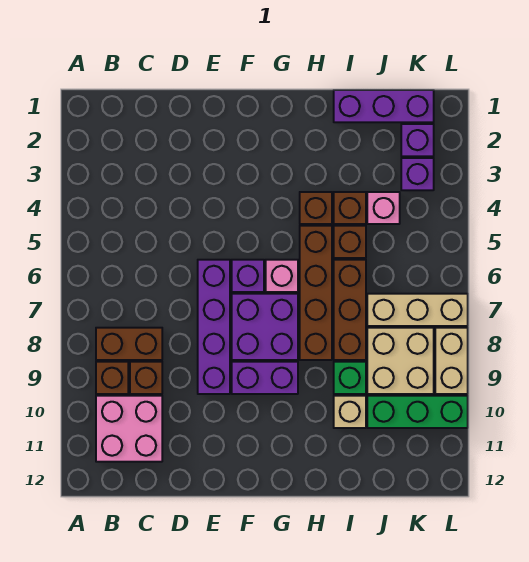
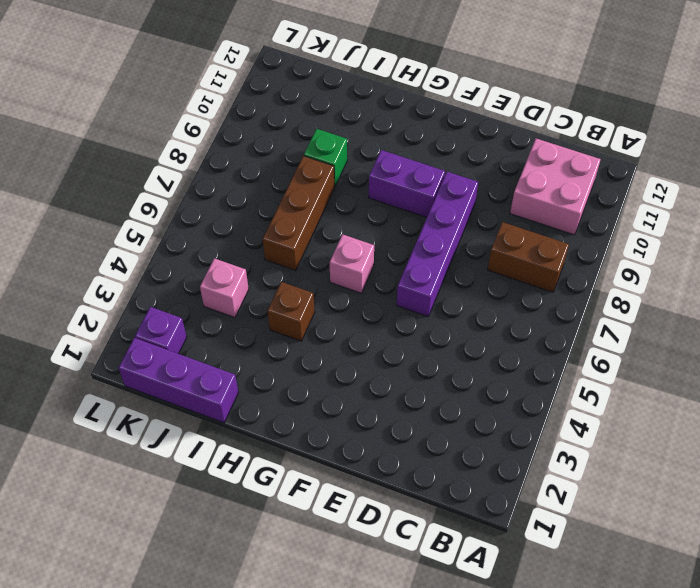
none -> brown brick B9 level 1
none -> brown brick C9 level 1
none -> purple brick F6 level 1

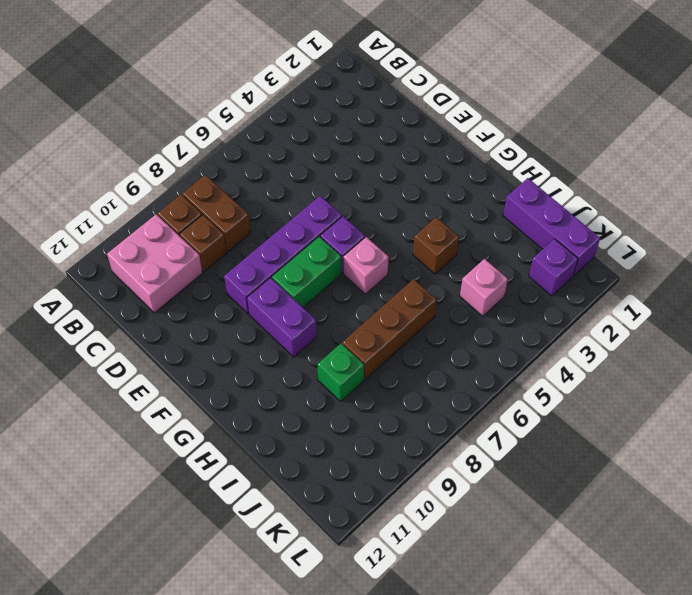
green brick F7:F8 level 1 -> purple brick F7:G8 level 1
none -> brown brick H5:H8 level 1
none -> brown brick I4 level 1
none -> brown brick I5 level 1

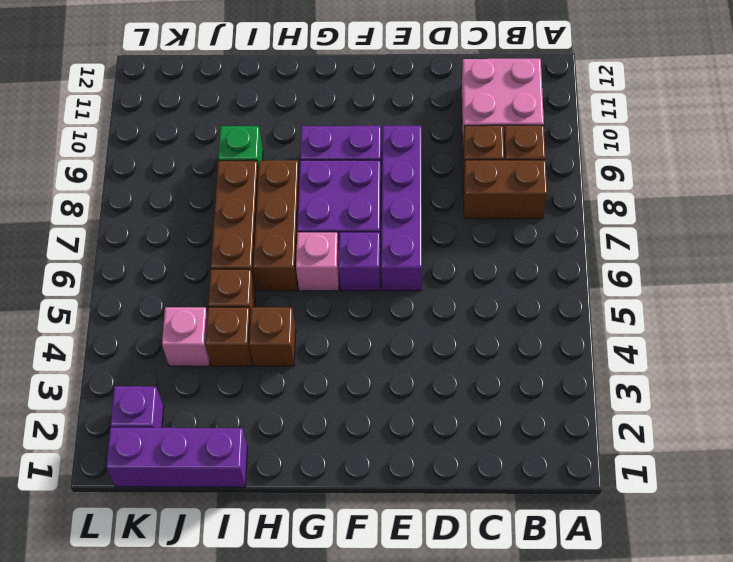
brown brick H6:H8 level 1 -> brown brick H5:H8 level 1
none -> tan brick I10 level 1
none -> tan brick J7:L7 level 1
none -> tan brick J8:K9 level 1

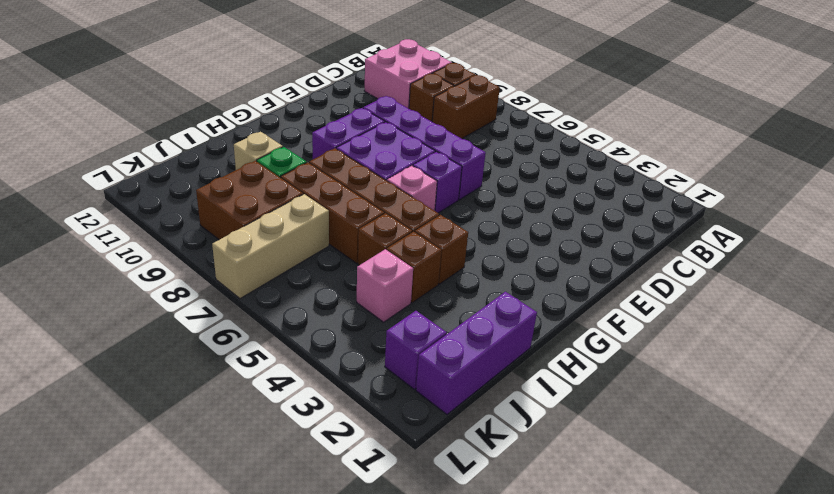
brown brick J8:K9 level 1 -> tan brick J8:K9 level 1
none -> green brick J10:L10 level 1
none -> purple brick K3 level 1
none -> tan brick L8:L9 level 1

